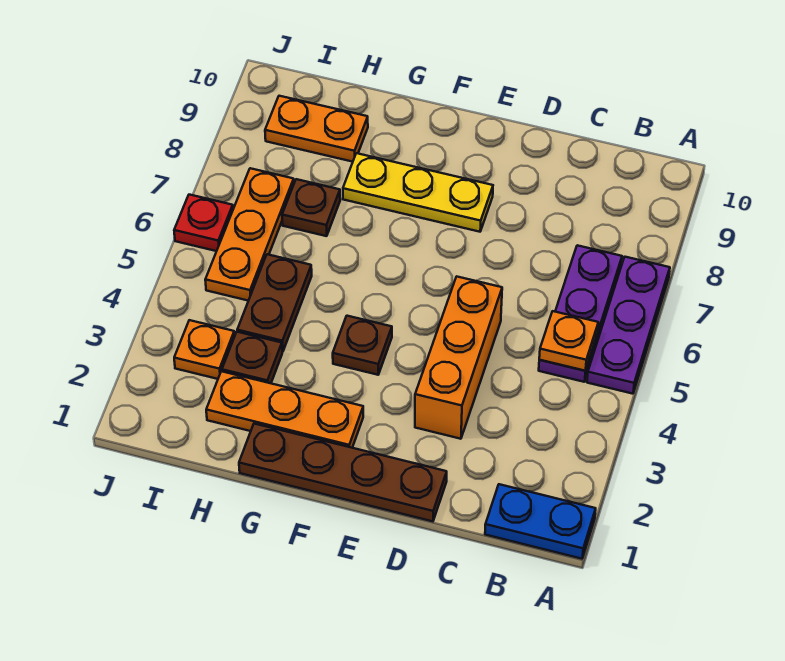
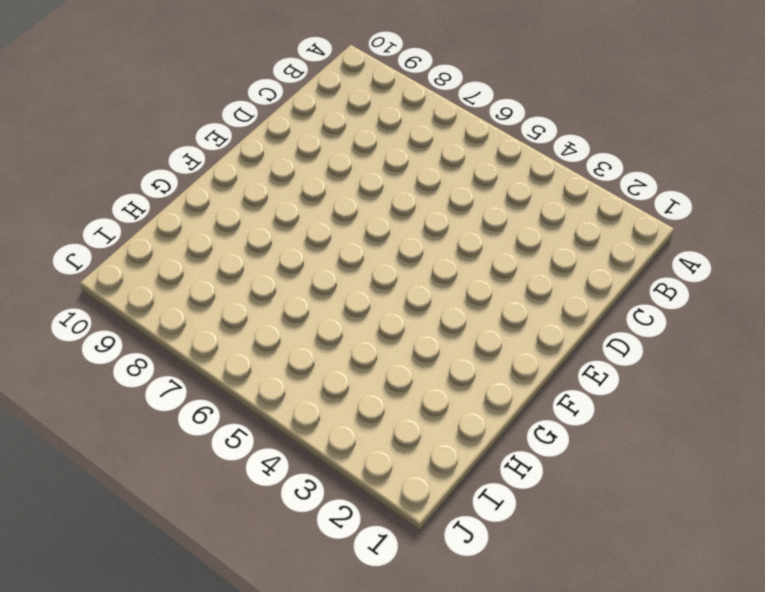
none -> blue plate A1:B1 level 1
none -> purple plate A5:A7 level 1
none -> purple plate B5:B7 level 1

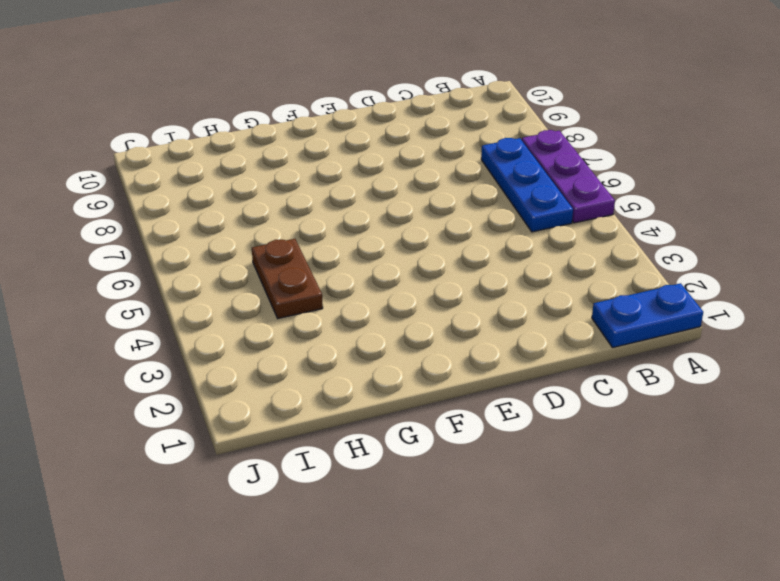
blue plate B5:B7 level 1 -> purple plate B5:B7 level 1
none -> brown plate D1:G1 level 1
none -> orange brick D3:D5 level 1
none -> yellow plate E8:G8 level 1

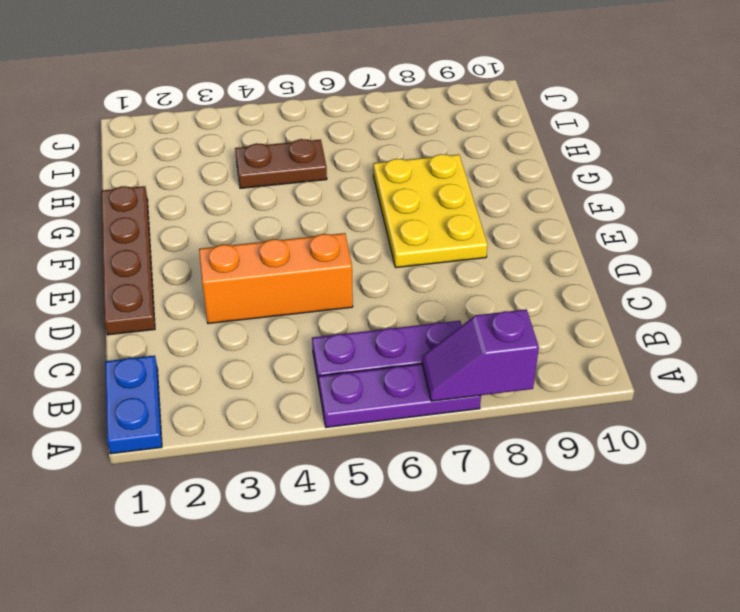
purple slope A7:A8 level 2 top 8 -> none
yellow plate E7:G8 level 1 -> yellow plate E8:G8 level 1
none -> orange plate F2:H2 level 1
none -> brown plate F4 level 1
none -> brown plate H3 level 1

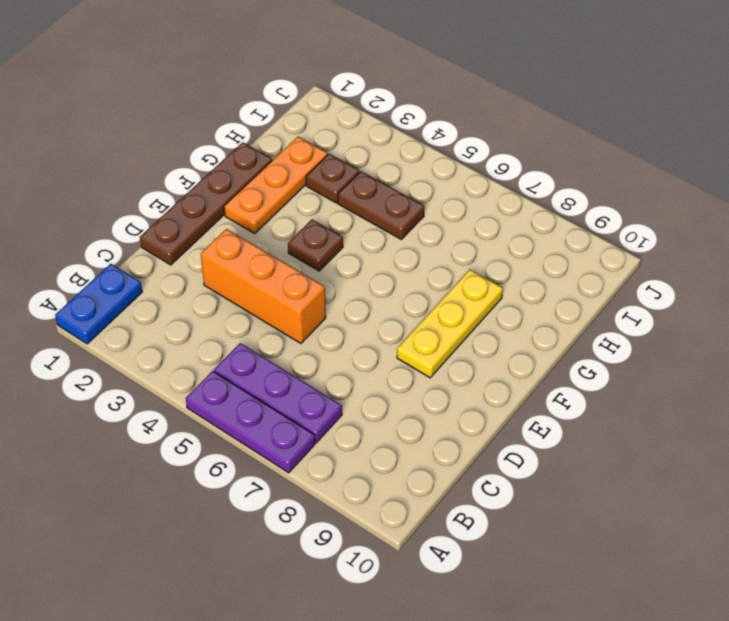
none -> brown plate H7 level 1
none -> orange plate H9:I9 level 1
none -> orange plate I3 level 1

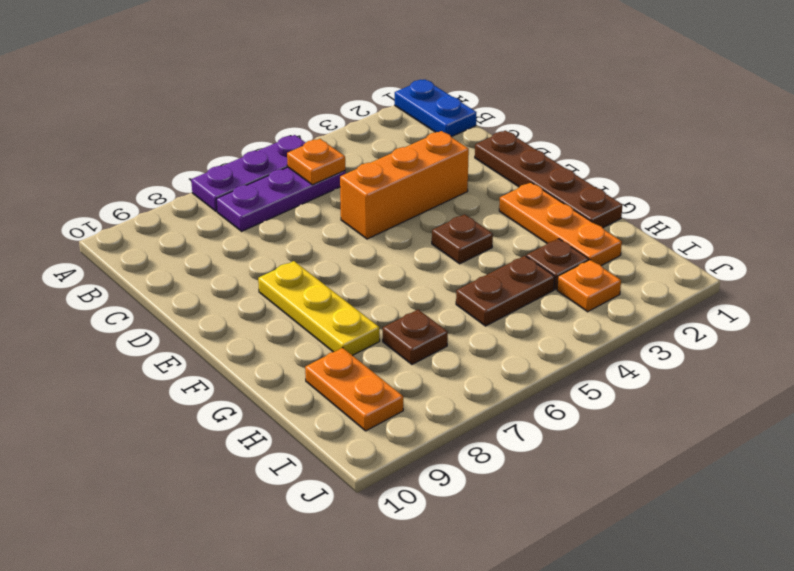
none -> orange plate I5:I7 level 1
none -> red plate J6 level 1

